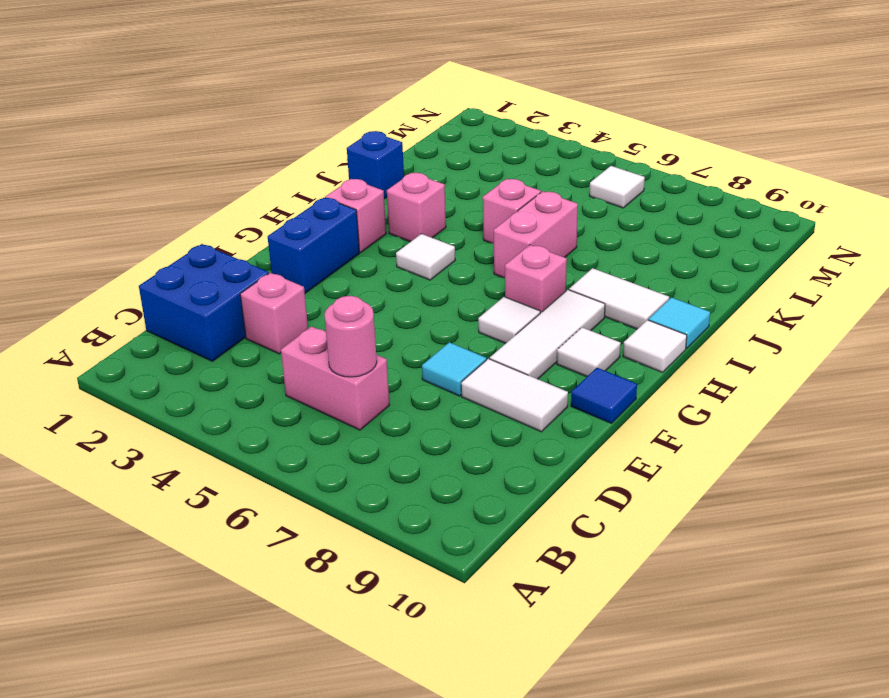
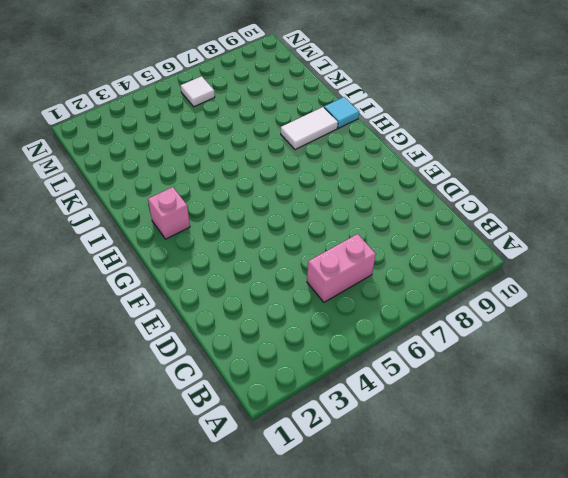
none -> blue brick C1:D2 level 1
none -> pink brick D3 level 1
none -> cyan tile E7 level 1

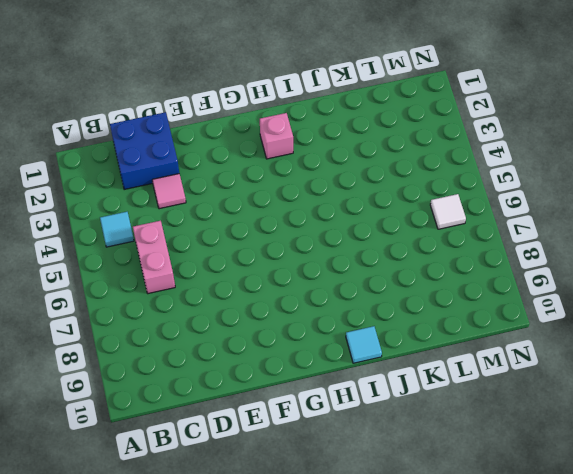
cyan tile B4 level 1 -> cyan tile E7 level 1
pink tile D3 level 1 -> pink brick D3 level 1
none -> white tile E8:E9 level 1
none -> blue brick F2:G2 level 1
none -> white tile F8:H8 level 1

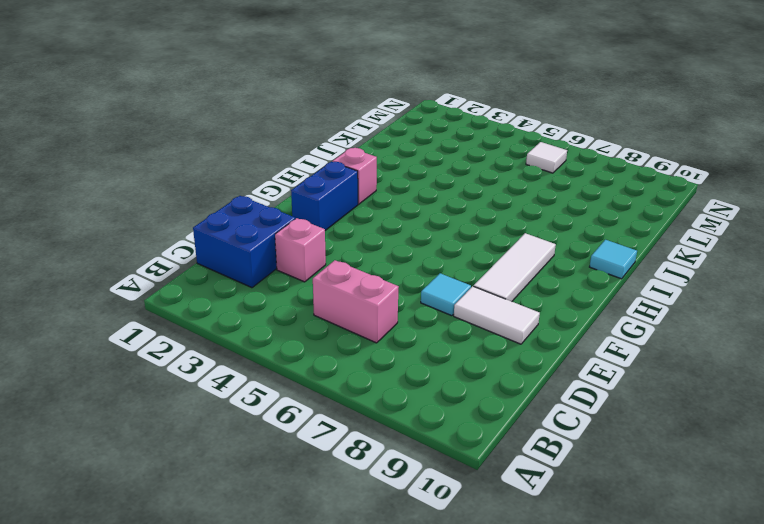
none -> blue tile F10 level 1
none -> white tile G7 level 1
none -> white tile G9 level 1

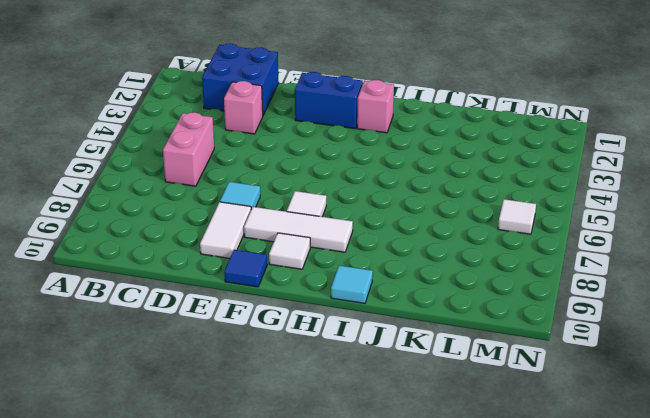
none -> white tile H4 level 1
none -> pink brick H7 level 1
none -> white tile H10 level 1

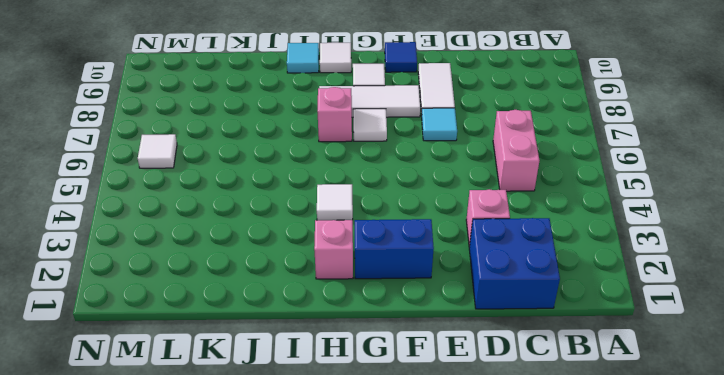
none -> pink brick I3 level 1
none -> pink brick I6:J6 level 1
none -> white tile I8:I9 level 1

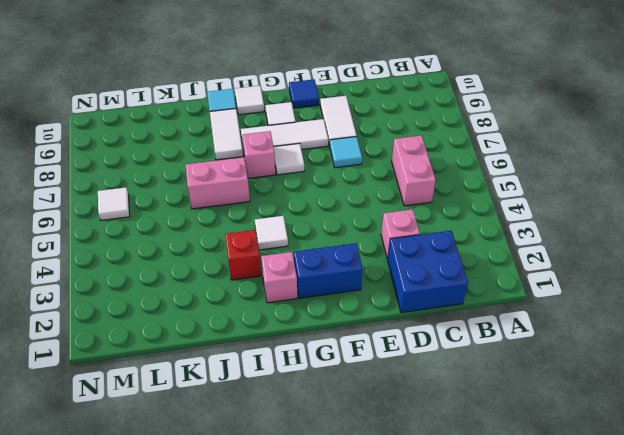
red brick I3 level 1 -> pink brick I3 level 1
none -> blue brick J1 level 1
none -> pink brick J5 level 1
none -> pink round brick C6 level 2

